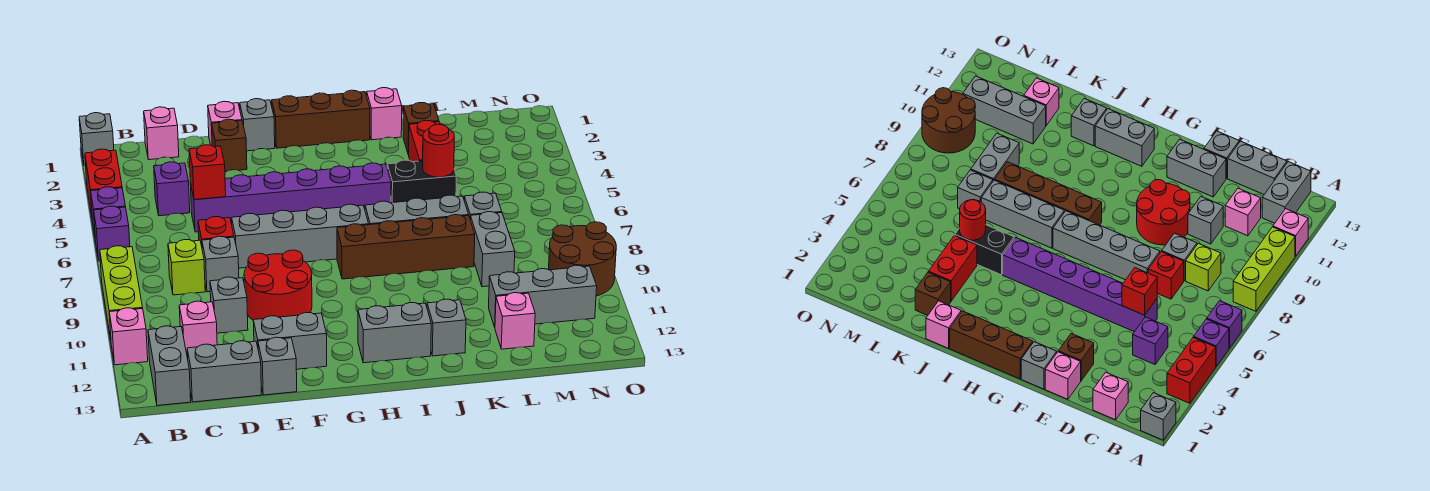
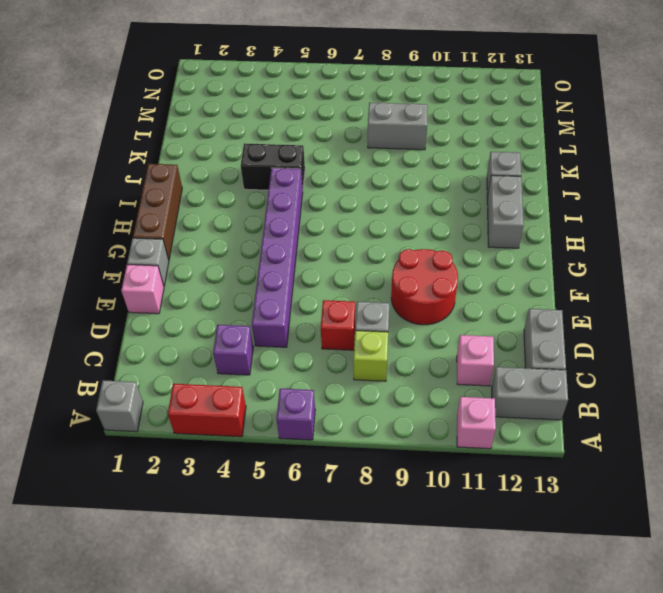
black brick J4:J5 level 1 -> black brick J5:K5 level 1
none -> purple brick A5 level 1
none -> lime brick A8:A10 level 1
none -> pink brick C1 level 1
none -> grey brick D10 level 1

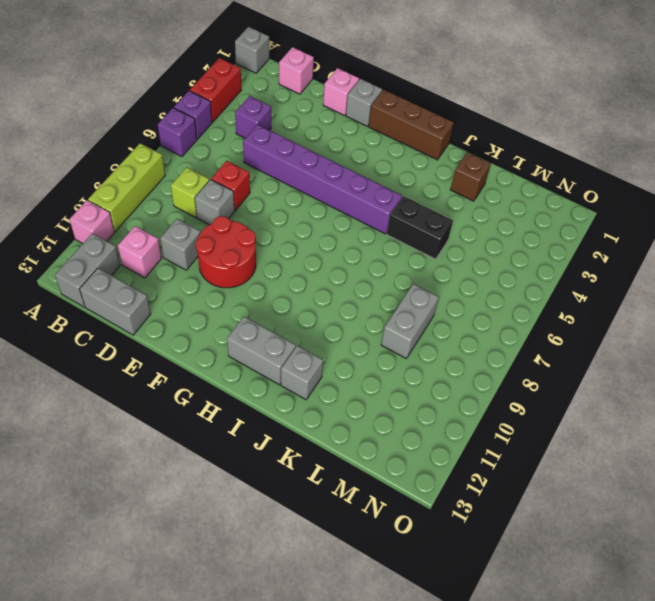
none -> brown brick E2 level 1
none -> grey brick E7:H7 level 1
none -> grey brick E12:F12 level 1
none -> grey brick E13 level 1

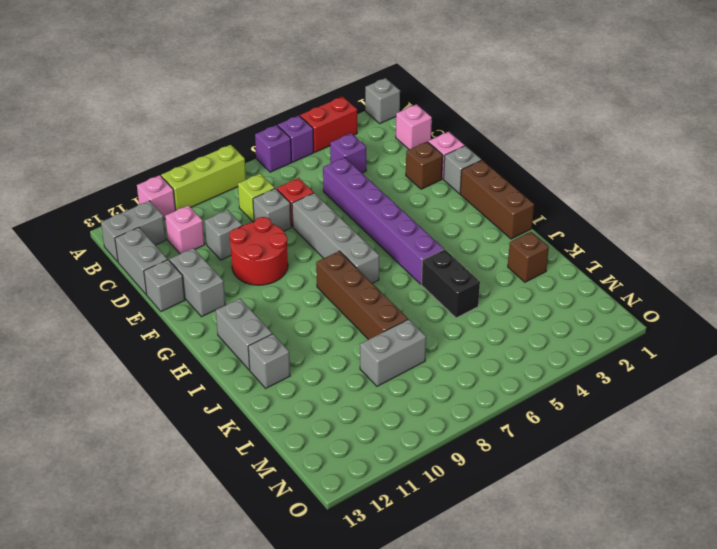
none -> grey brick I7:K7 level 1
none -> pink brick J1 level 1
none -> red brick K3:K4 level 1
none -> grey brick L7 level 1

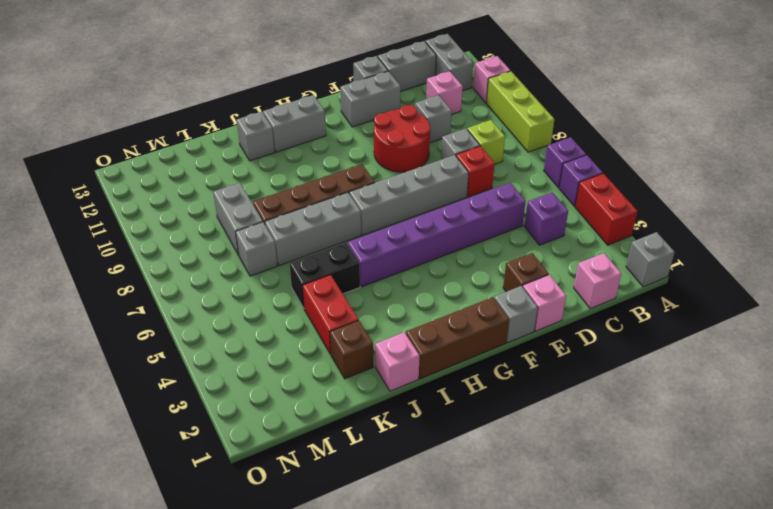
none -> grey brick L11:N11 level 1
none -> pink brick L12 level 1
none -> brown round brick N9:O10 level 1
none -> red brick D5 level 2

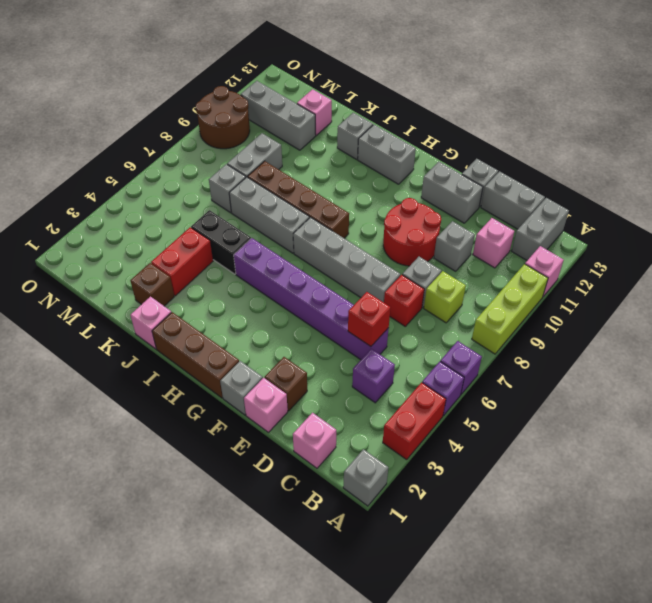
none -> red round brick K5 level 2

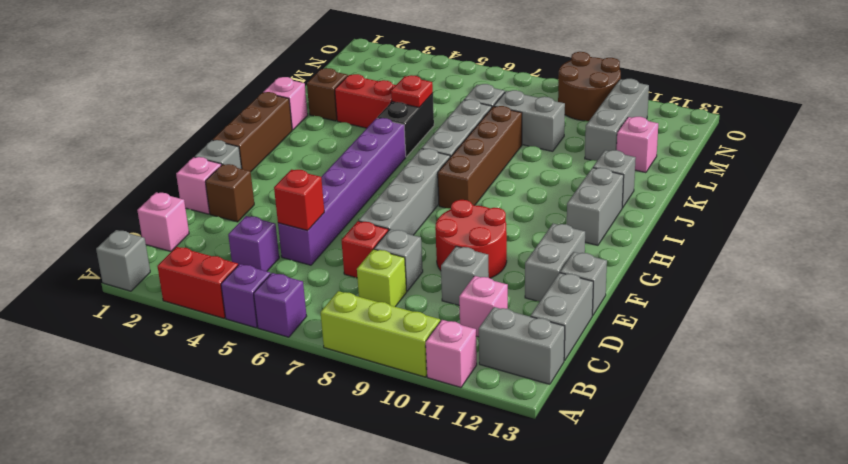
red plate K5 level 2 -> red round brick K5 level 2

